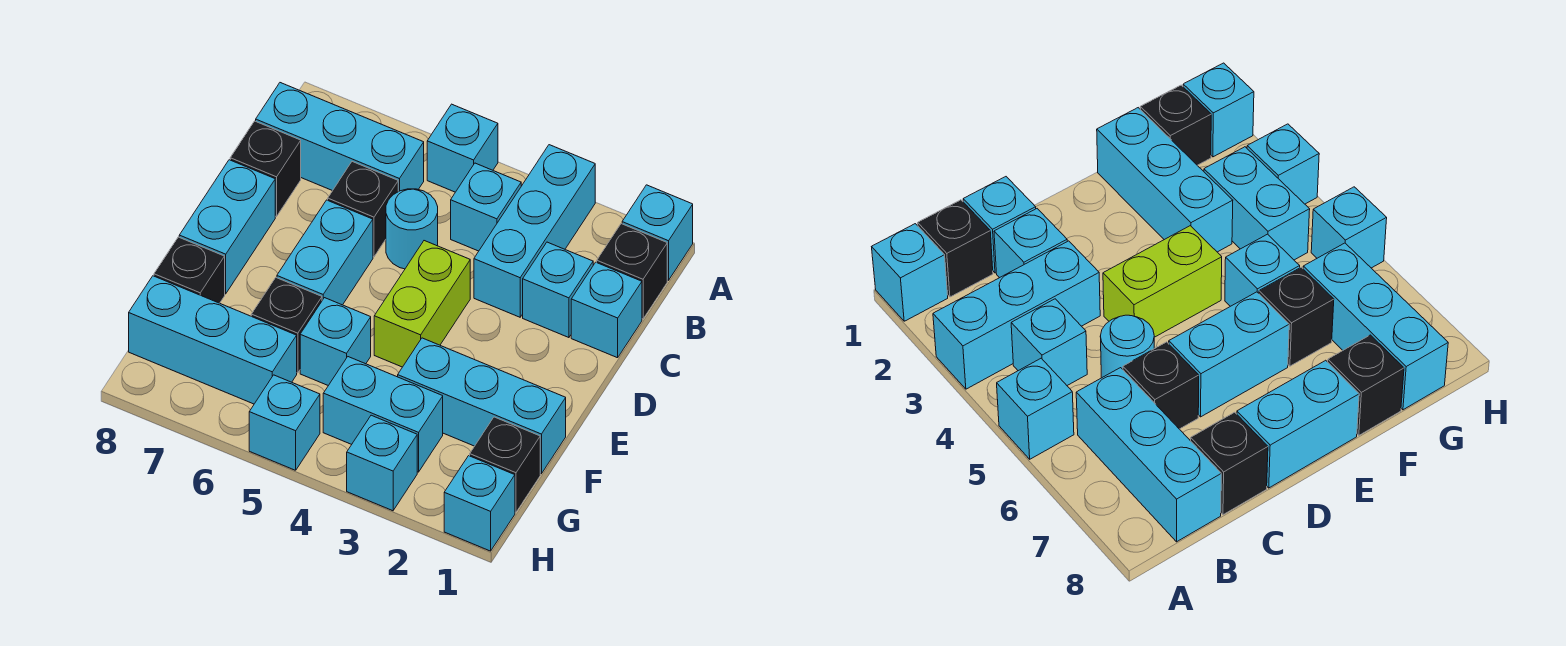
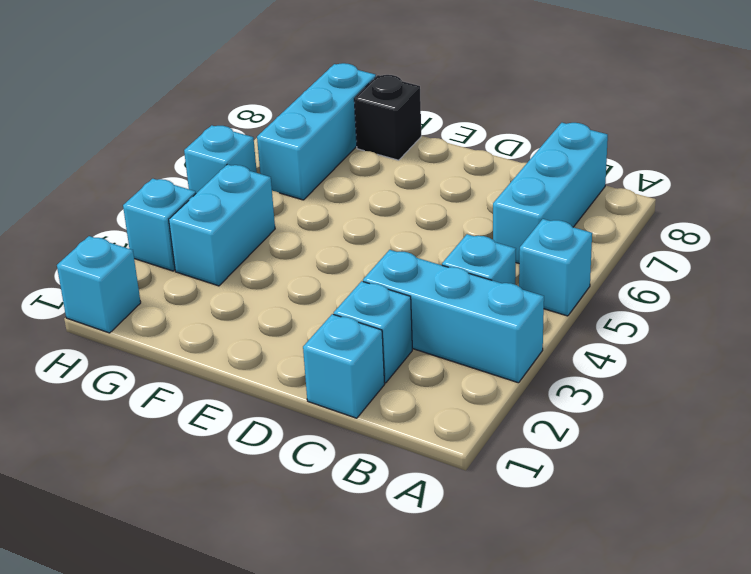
none -> cyan brick A1 level 1
none -> black brick B1 level 1
none -> cyan round brick C5 level 1

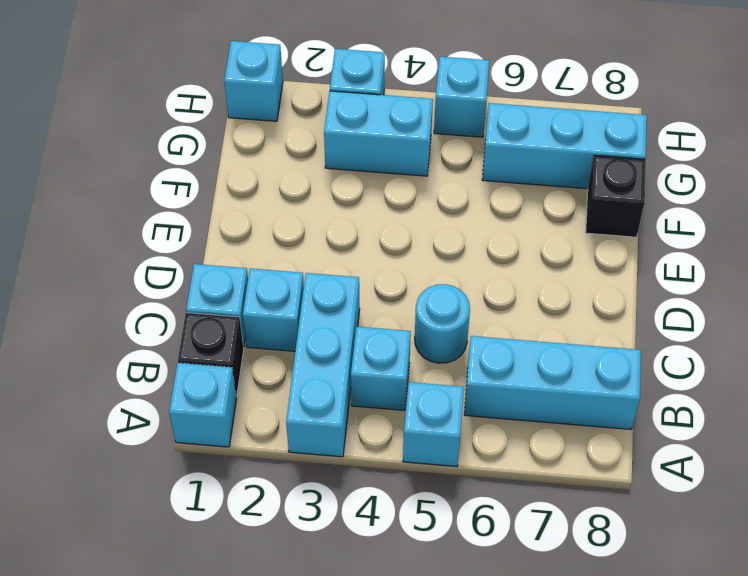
none -> black brick C6 level 1
none -> black brick C8 level 1
none -> lime brick D4:E4 level 1

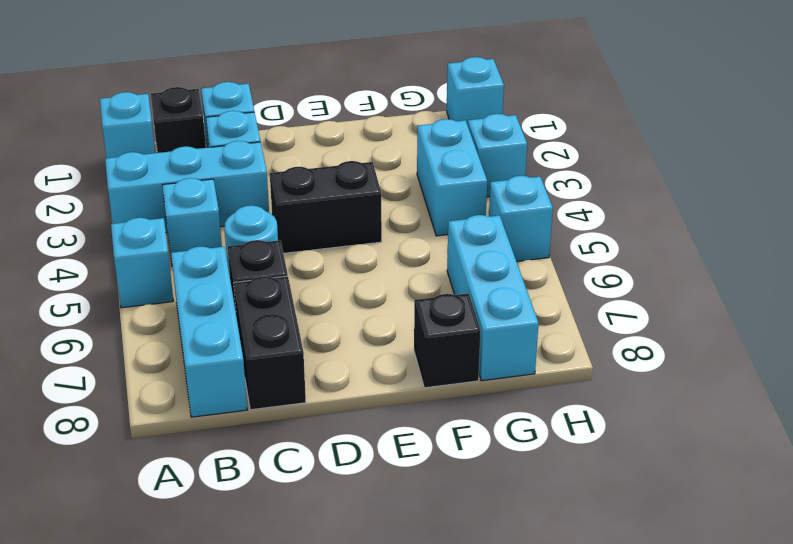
black brick C7:C8 level 1 -> black brick C8 level 1
black brick D4:E4 level 1 -> lime brick D4:E4 level 1
none -> cyan brick D6:E6 level 1
none -> cyan brick D8:E8 level 1
none -> cyan brick F1:F3 level 1

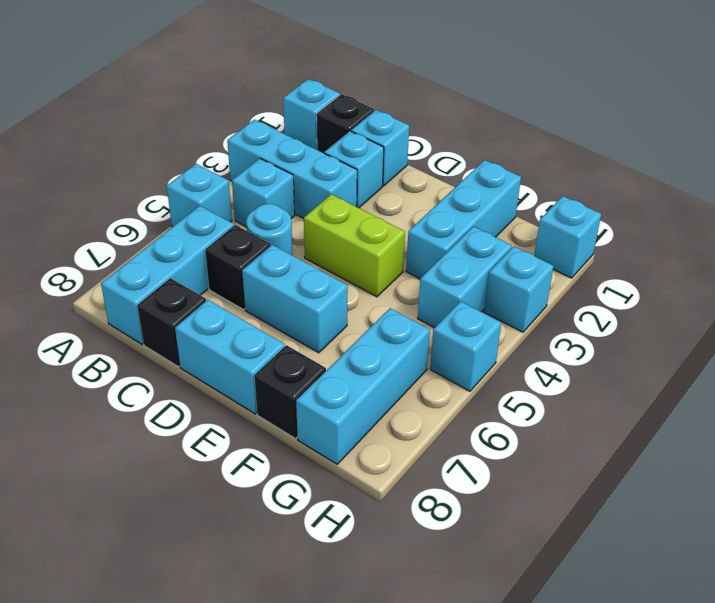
none -> cyan brick F5 level 1
none -> black brick F6 level 1
none -> black brick G1 level 1

